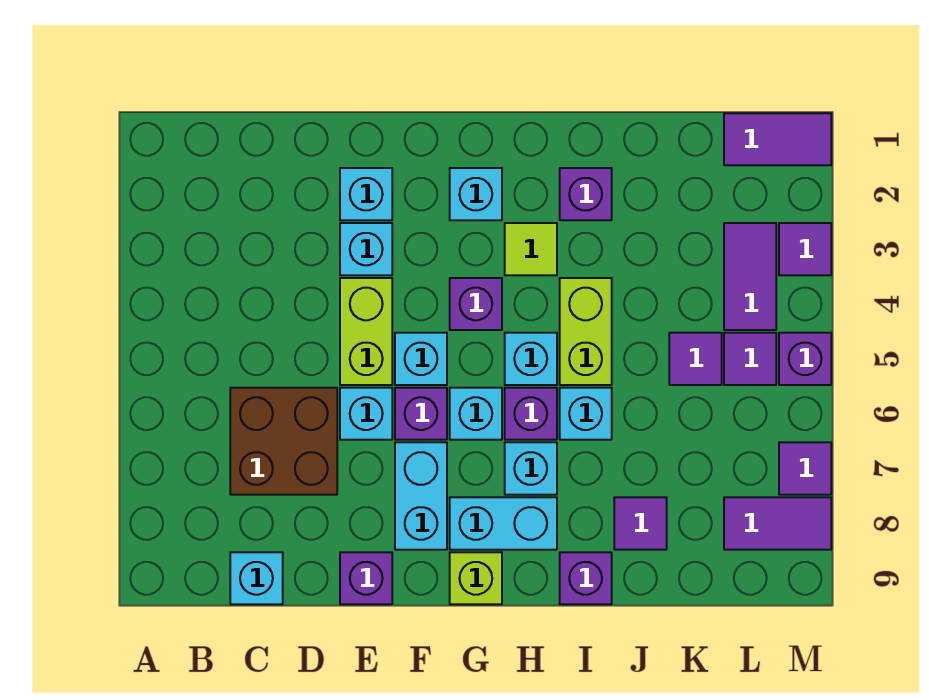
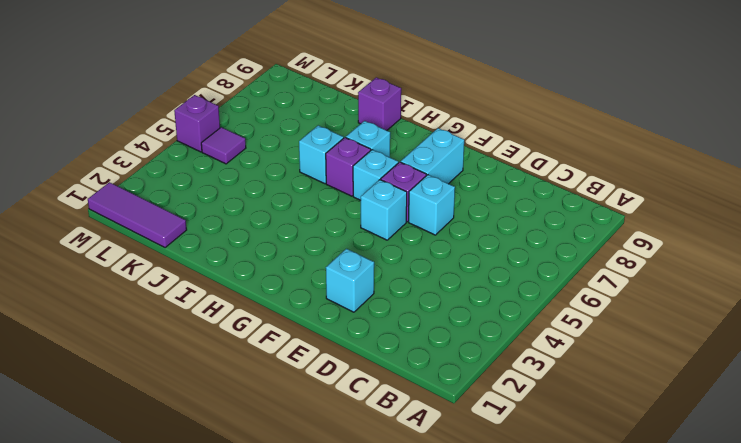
purple tile K1:M1 level 1 -> purple tile L1:M1 level 1
none -> brown brick C6:D7 level 1
none -> cyan brick C9 level 1
none -> cyan brick E3 level 1
none -> lime brick E4:E5 level 1

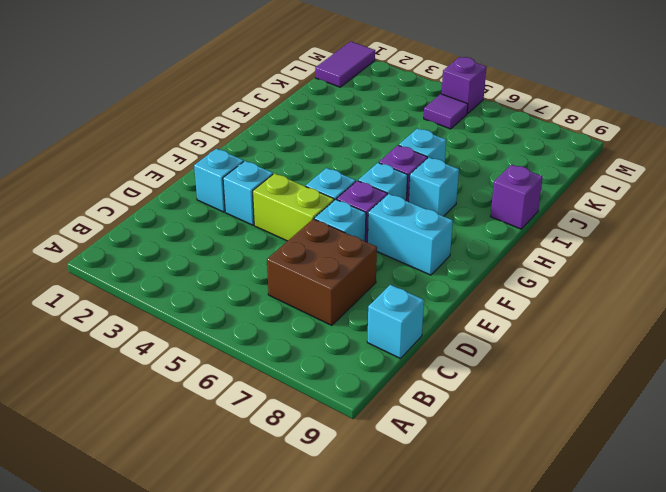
none -> purple brick E9 level 1
none -> cyan brick G2 level 1
none -> purple brick G4 level 1
none -> cyan brick G8:H8 level 1

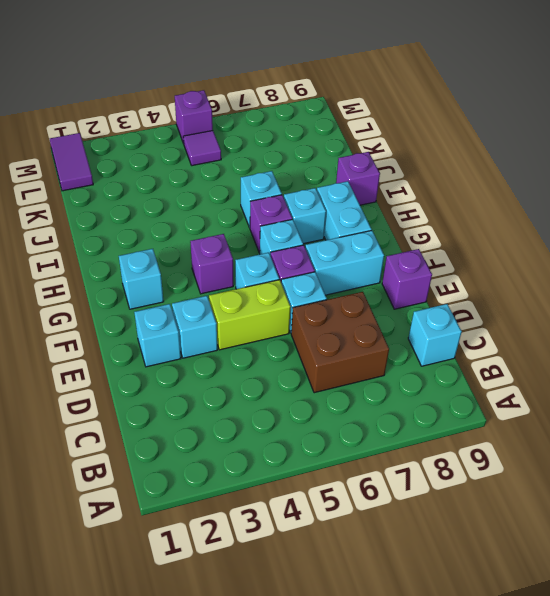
none -> lime brick G9 level 1
none -> lime tile H3 level 1
none -> cyan brick H5 level 1
none -> purple brick I2 level 1

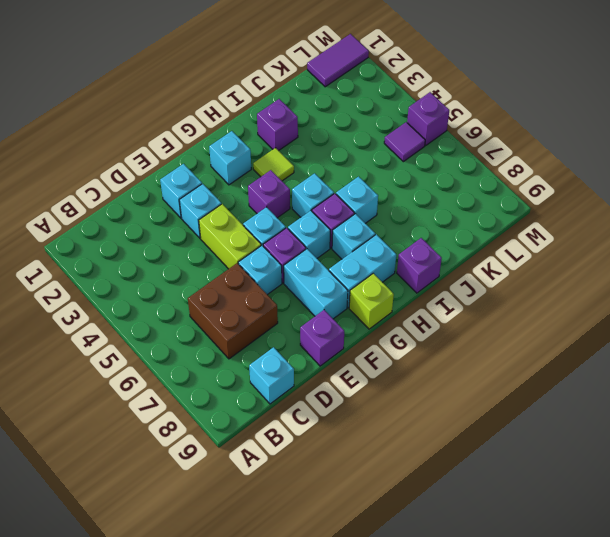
none -> lime brick I4:I5 level 1
none -> purple tile J8 level 1
none -> purple tile K5 level 1
none -> purple tile L3:L4 level 1

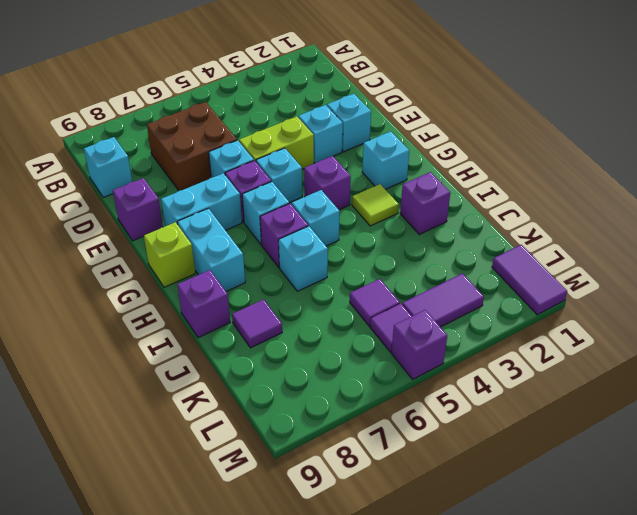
none -> cyan brick H7 level 1
none -> lime brick I4:I5 level 1
none -> purple tile L8:M8 level 1
none -> purple tile M3 level 1

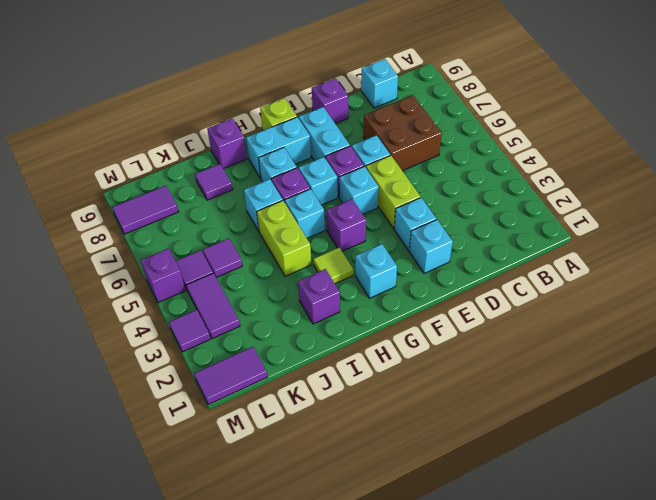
none -> purple tile M7 level 1

